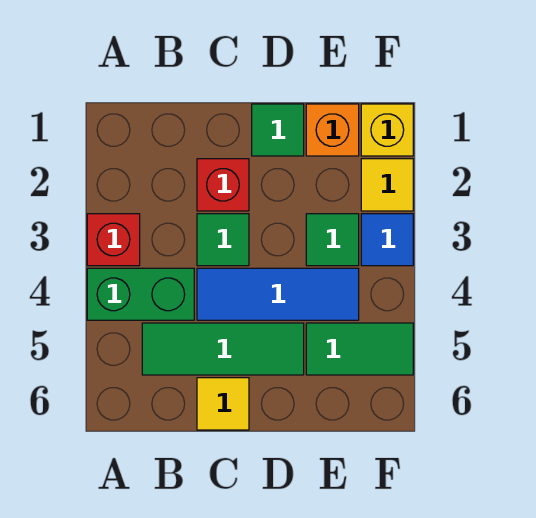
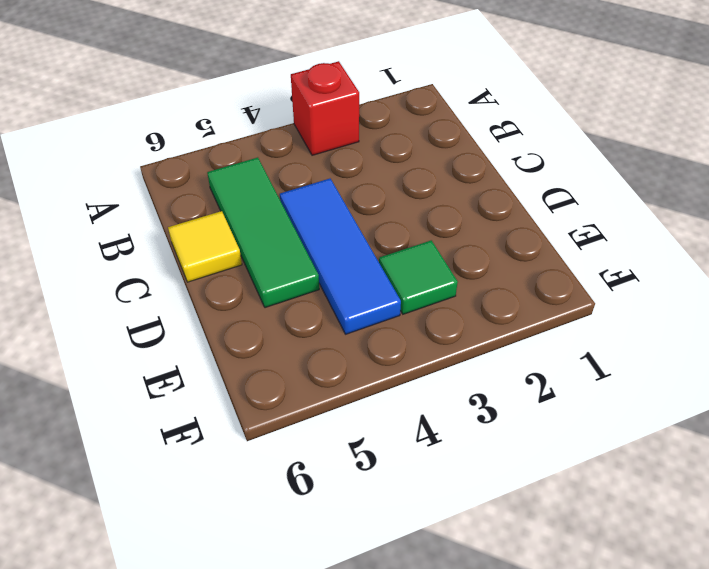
none -> green brick A4:B4 level 1
none -> red brick C2 level 1
none -> green tile C3 level 1

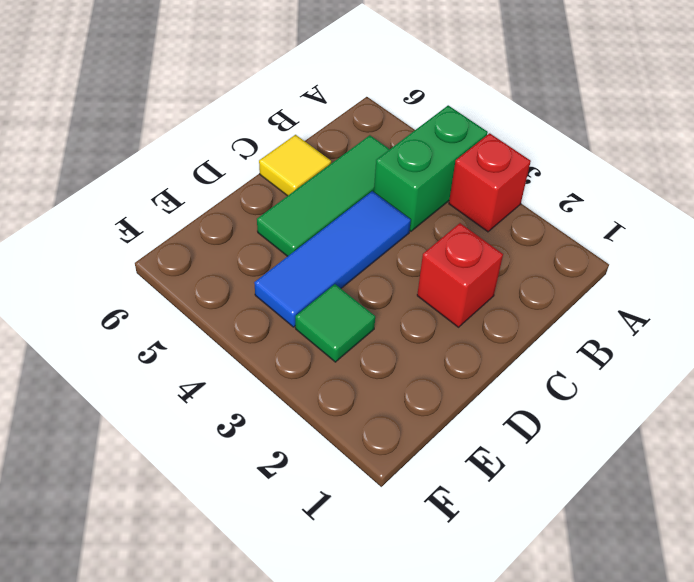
none -> green tile C3 level 1
none -> green tile D1 level 1
none -> orange brick E1 level 1

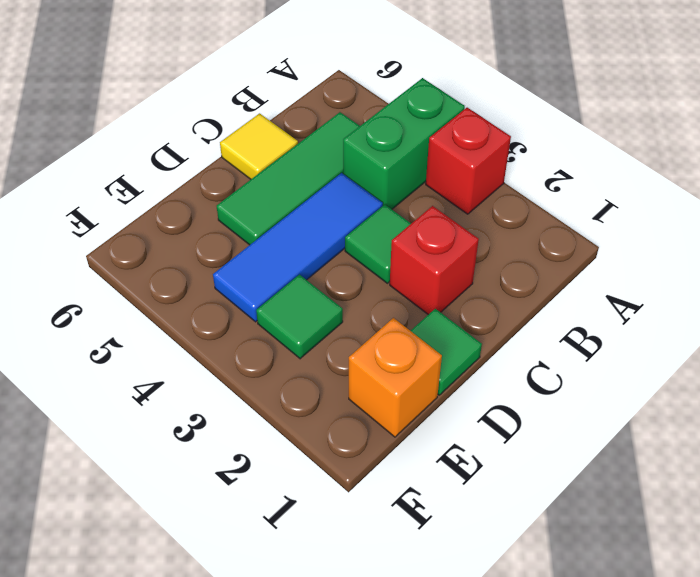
none -> green tile E5:F5 level 1
none -> yellow brick F1 level 1
none -> yellow tile F2 level 1

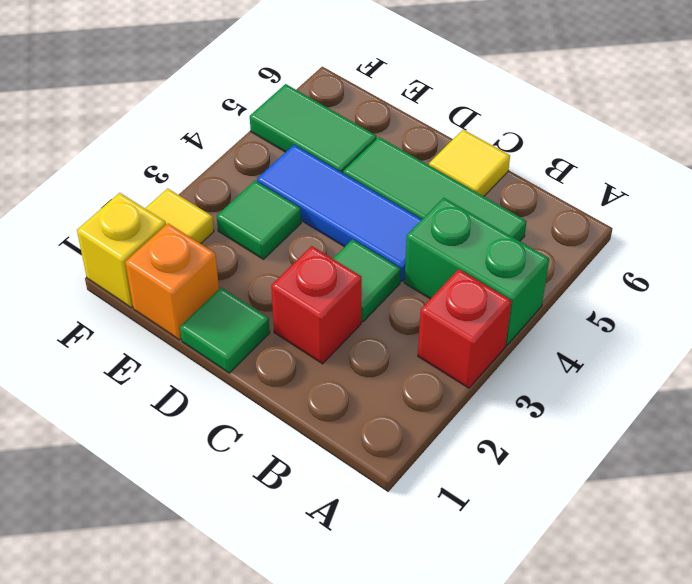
none -> blue tile F3 level 1

